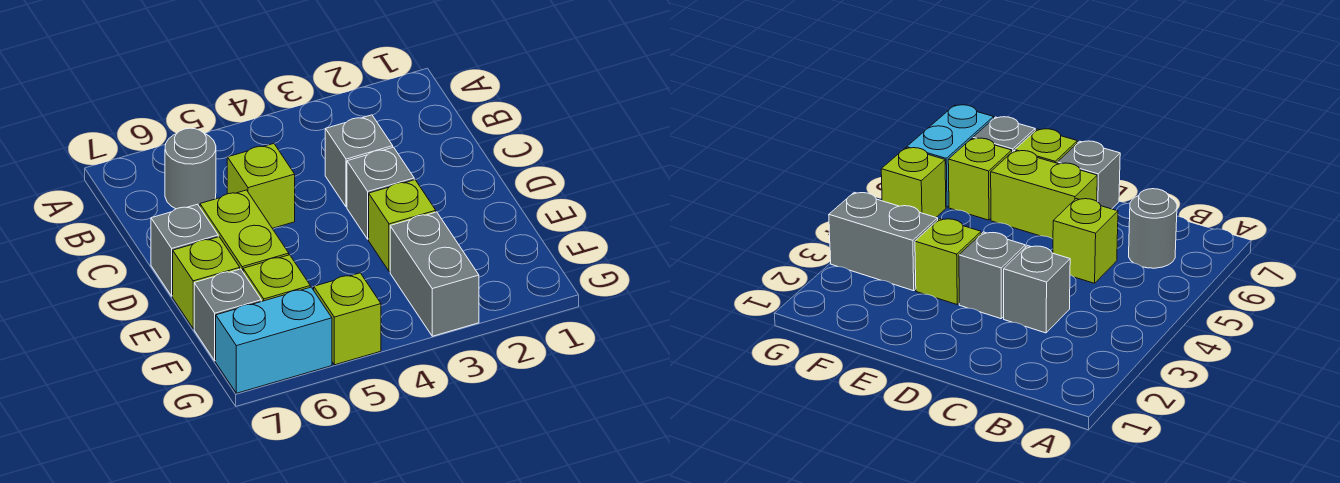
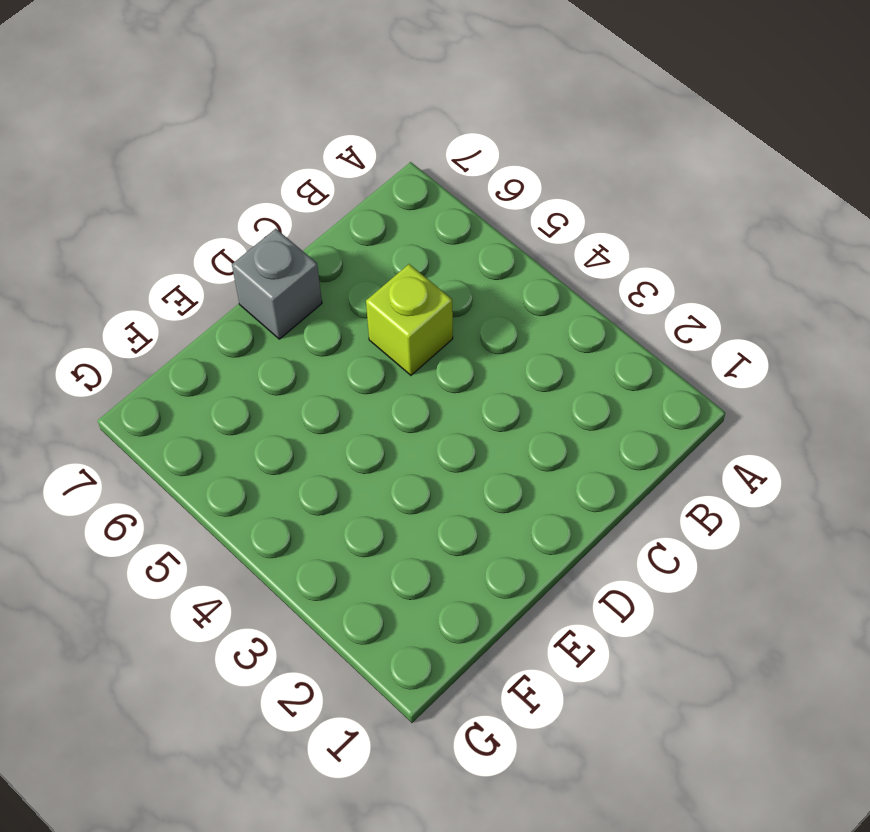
none -> grey round brick B6 level 1
none -> grey brick C3 level 1
none -> grey brick D3 level 1

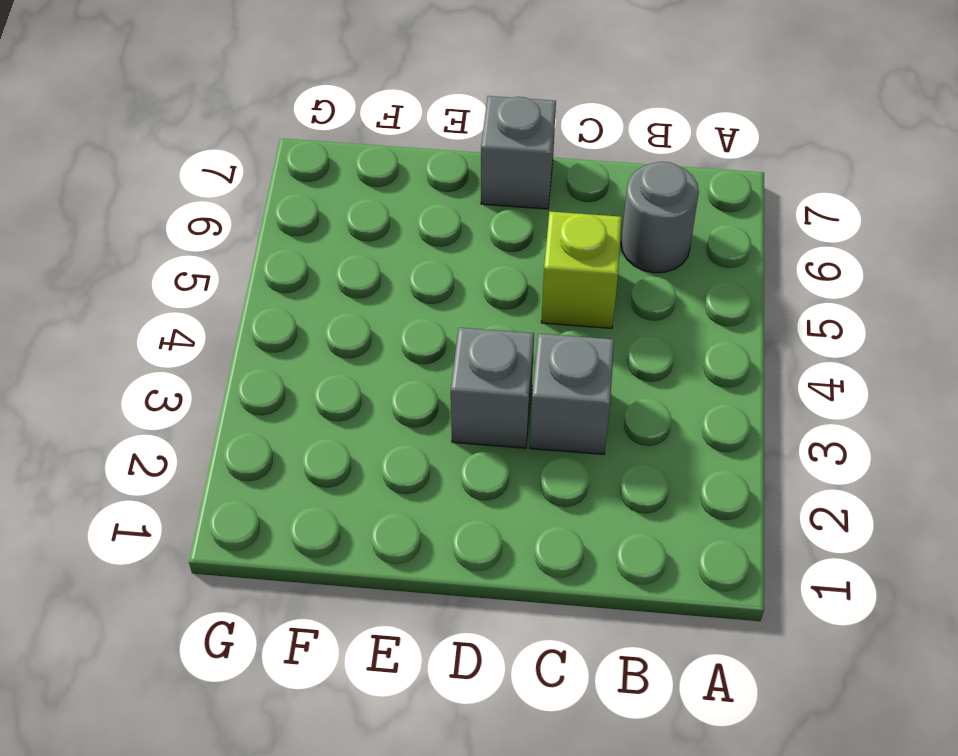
none -> lime brick D6:E6 level 1
none -> lime brick E3 level 1
none -> lime brick E7 level 1

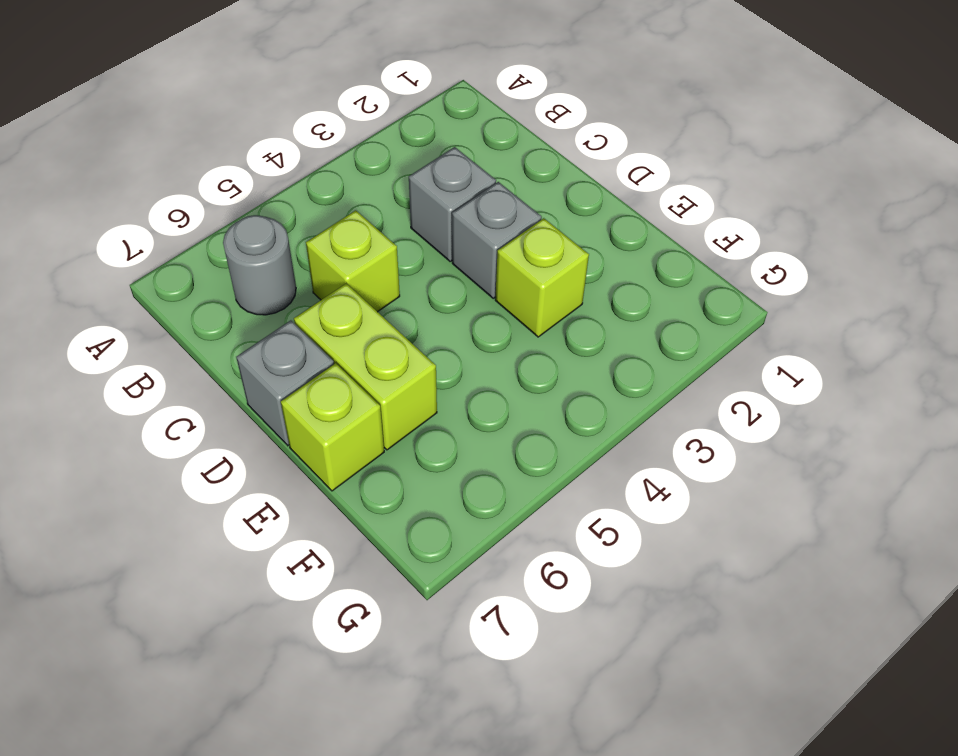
none -> grey brick F3:G3 level 1
none -> lime brick F6 level 1
none -> grey brick F7 level 1

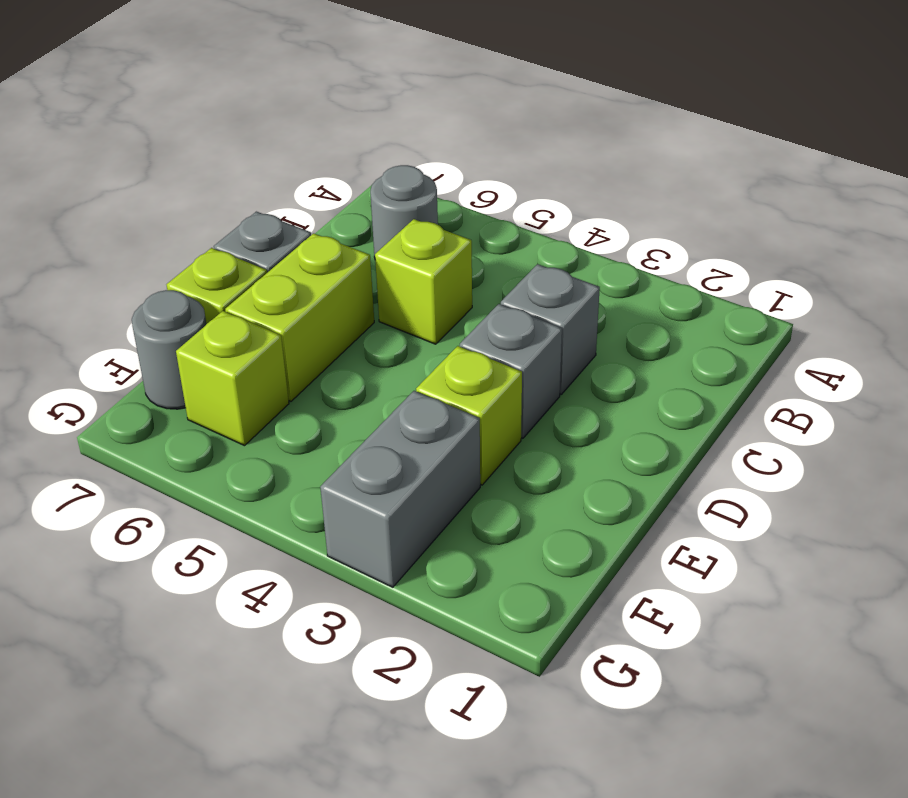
grey round brick F7 level 1 -> grey brick F7 level 1
none -> lime brick G5 level 1
none -> cyan brick G6:G7 level 1

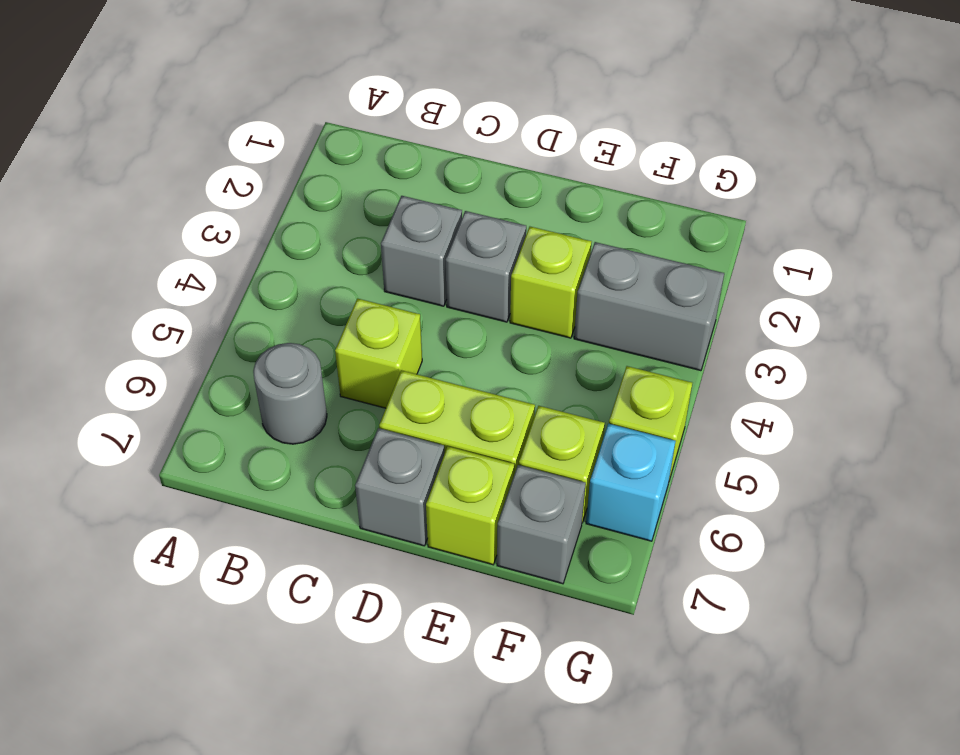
cyan brick G6 level 1 -> cyan brick G6:G7 level 1

